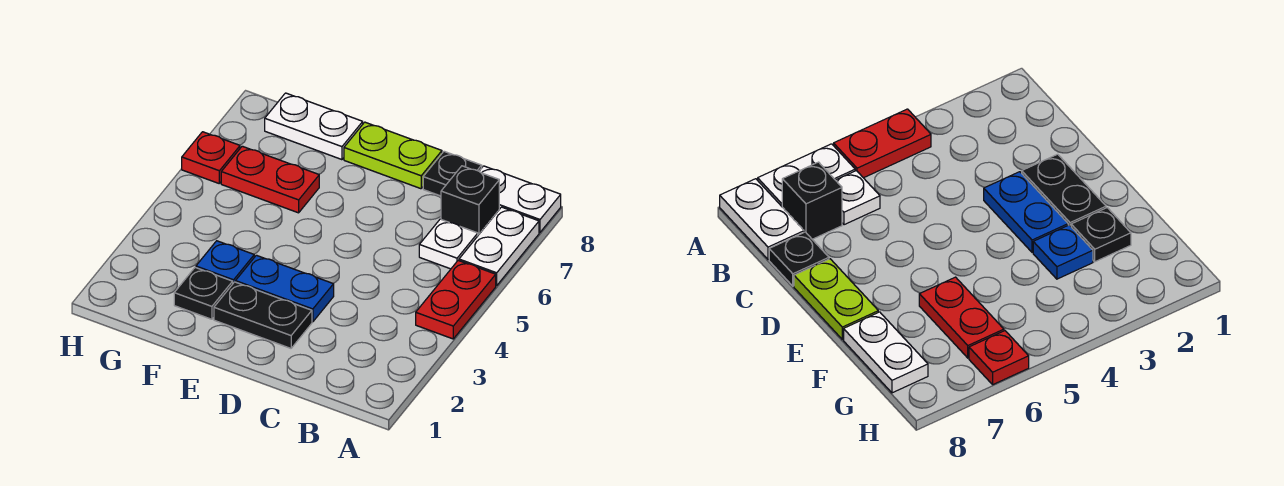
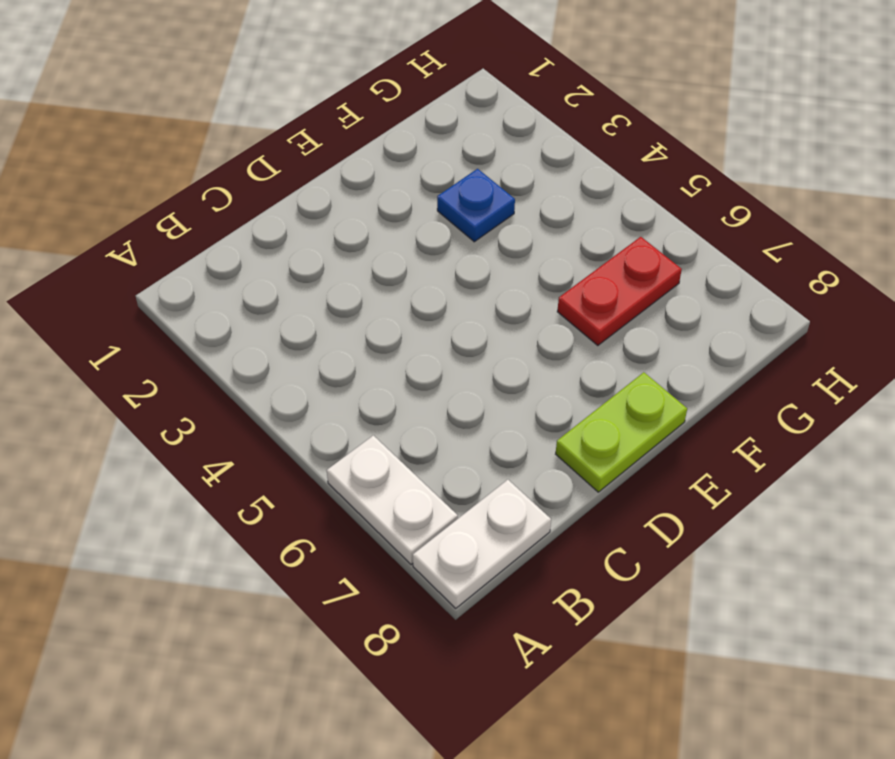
none -> red plate A4:A5 level 1
none -> white plate B6 level 1
none -> black brick B7 level 1

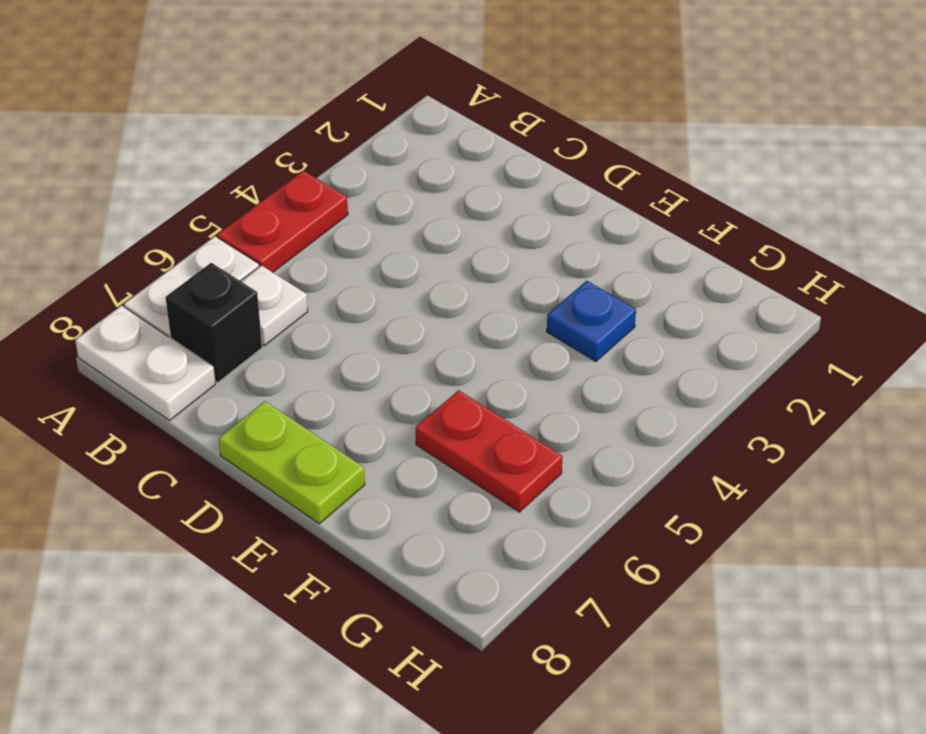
none -> black plate C8 level 1
none -> black plate D2:E2 level 1
none -> blue plate D3:E3 level 1

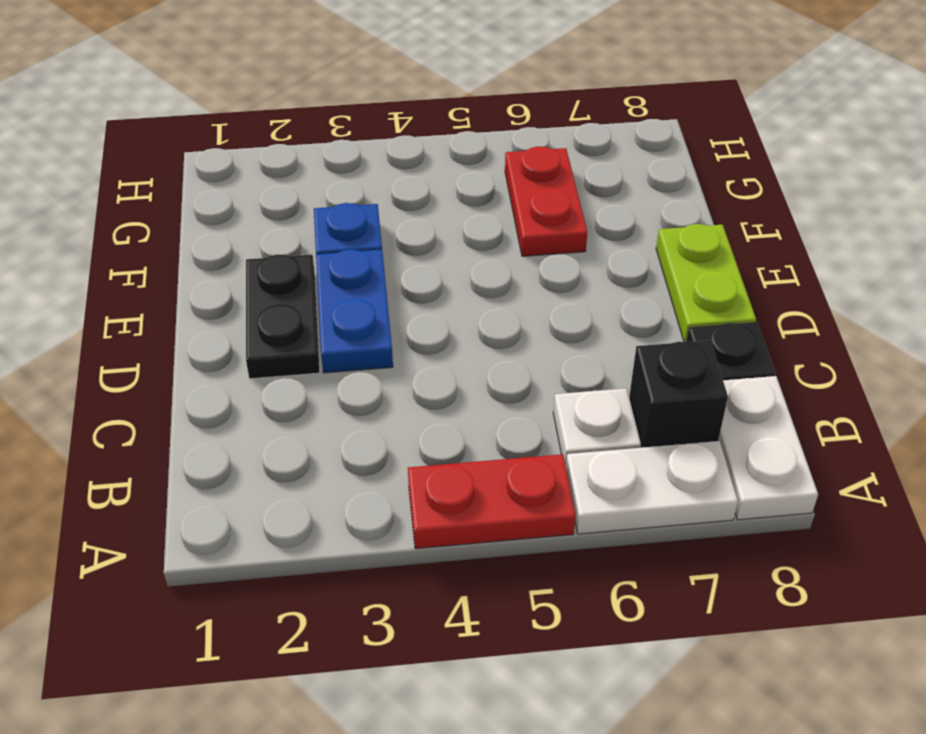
none -> black plate F2 level 1
none -> white plate F8:G8 level 1
none -> red plate H6 level 1

